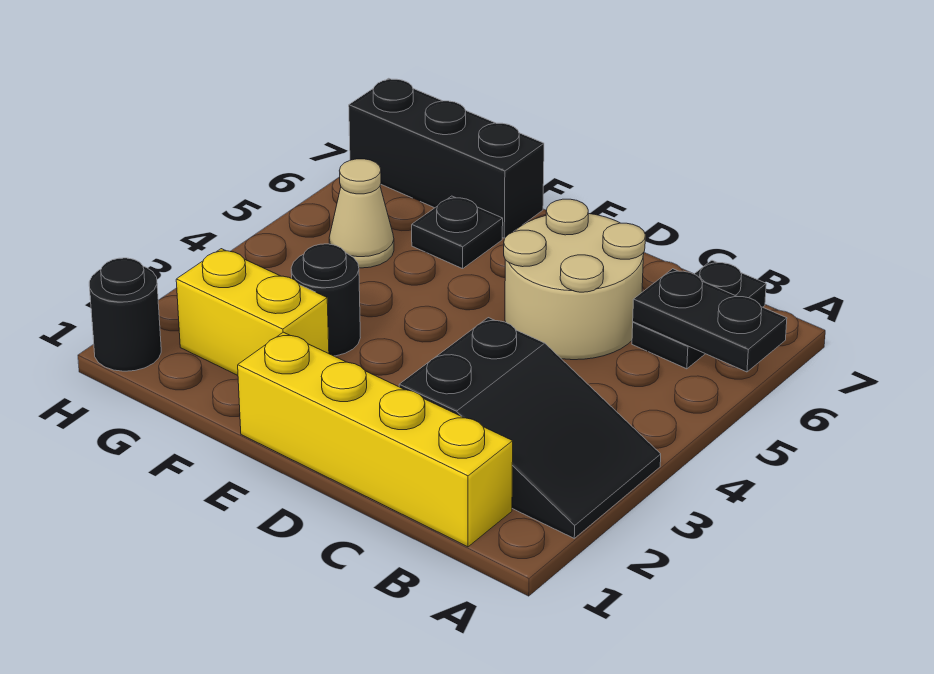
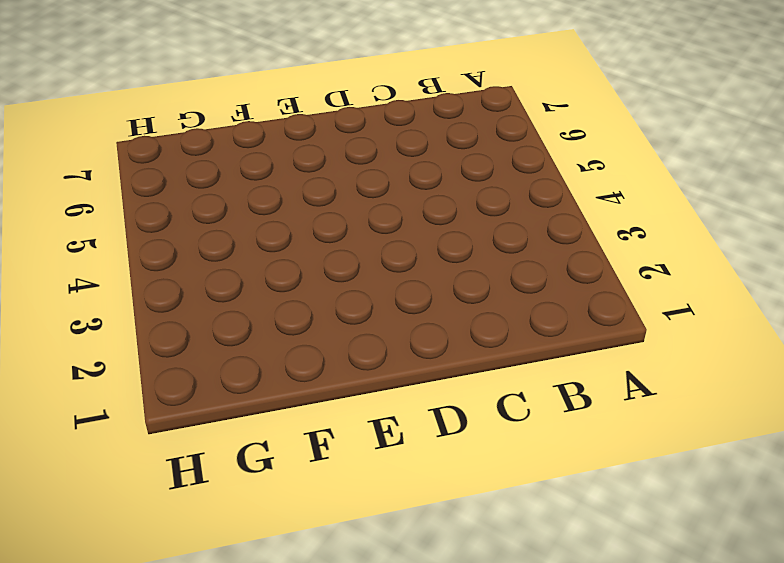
none -> black slope A2:C3 level 1 top C
none -> yellow brick B1:E1 level 1

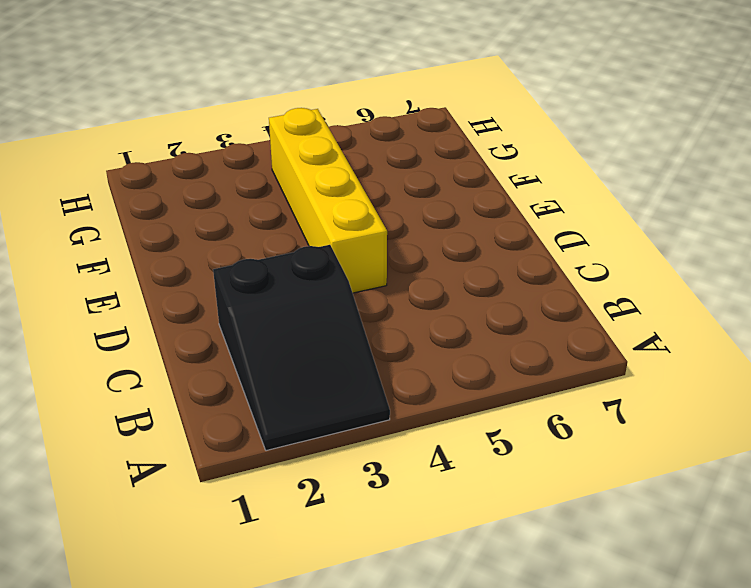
yellow brick D4:G4 level 1 -> yellow brick B1:E1 level 1
none -> black plate B6:B7 level 1
none -> tan round brick C5:D6 level 1

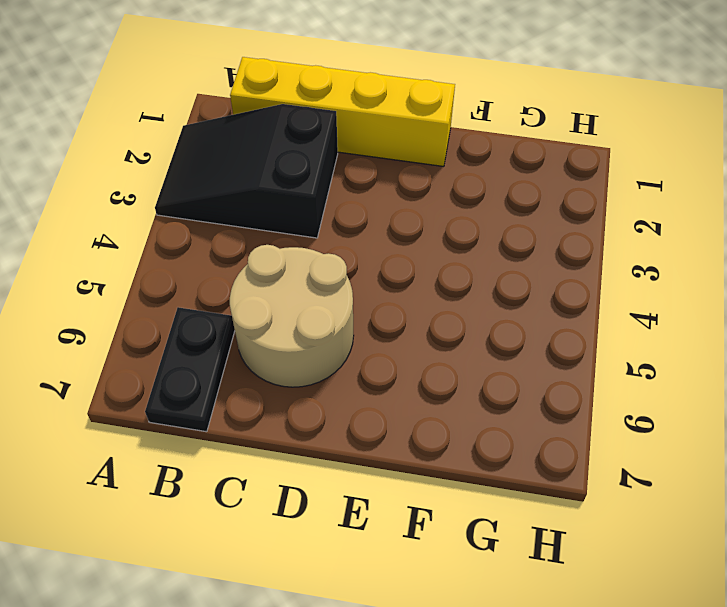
none -> yellow brick F2:G2 level 1
none -> black round brick F3 level 1

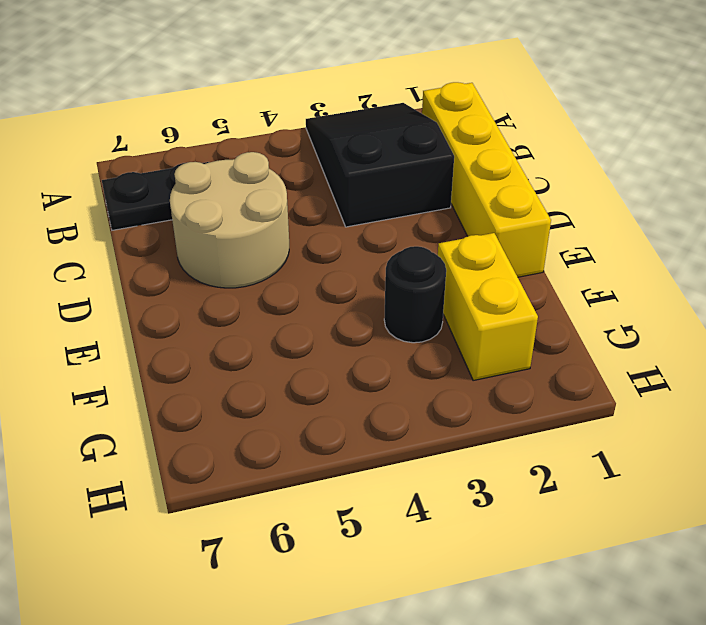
none -> black plate F6 level 1
none -> black brick F7:H7 level 1

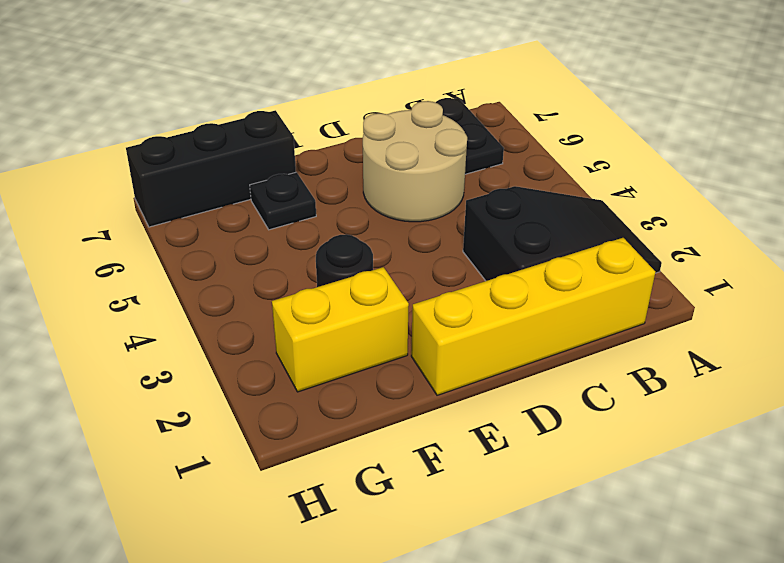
none -> tan cone G5 level 1
none -> black round brick H1 level 1

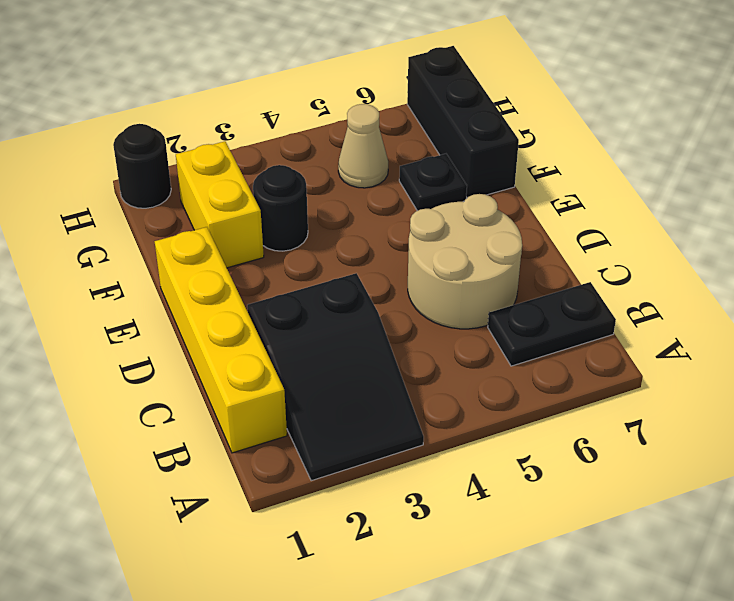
none -> black plate A6:B6 level 2

